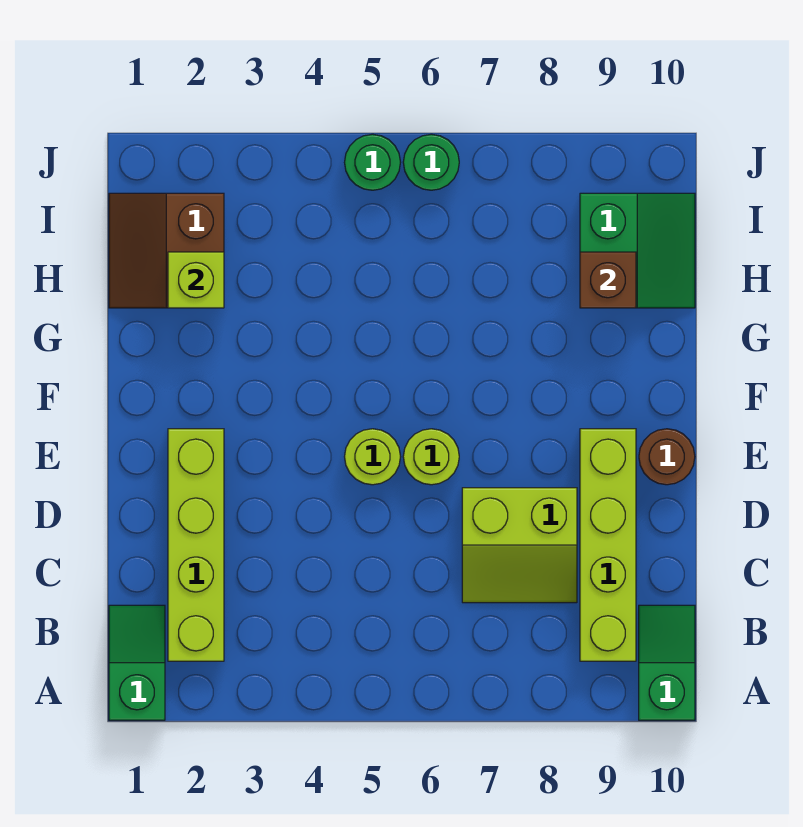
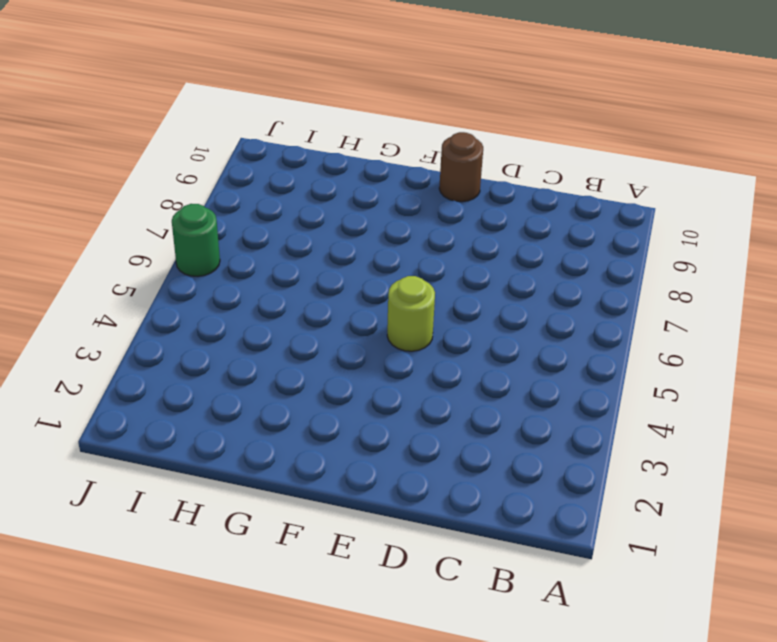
none -> green slope A1:B1 level 1 top A
none -> green slope A10:B10 level 1 top A
none -> lime brick B2:E2 level 1

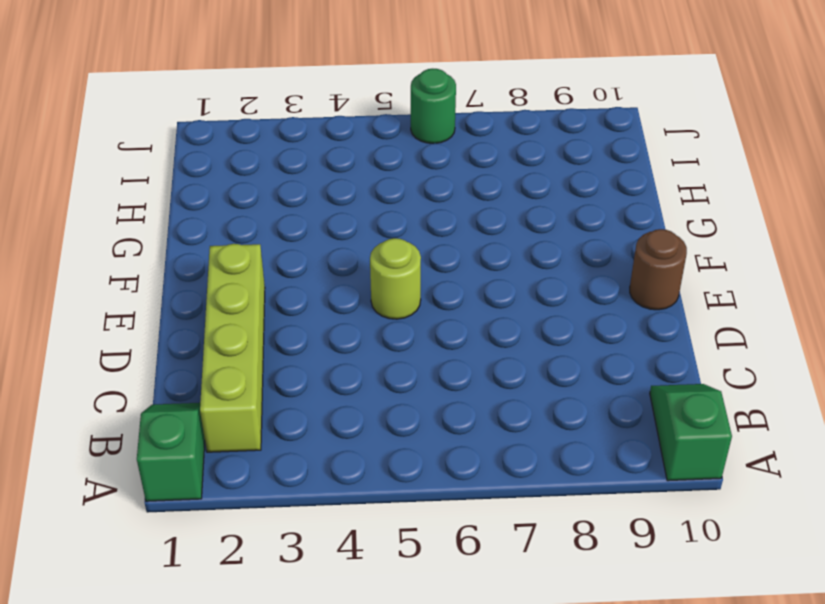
none -> lime brick B9:E9 level 1
none -> lime slope C7:D8 level 1 top D
none -> lime round brick E6 level 1

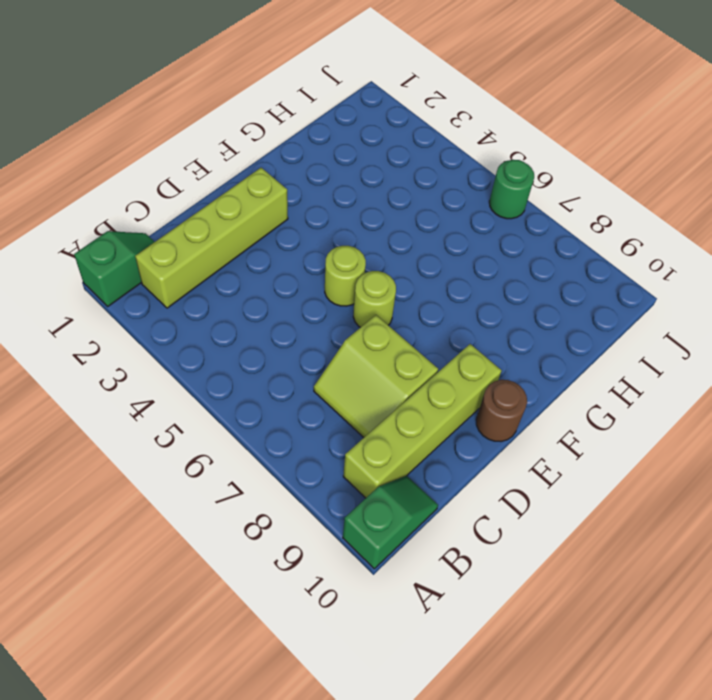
none -> brown slope H1:I2 level 1 top 2
none -> green slope H9:I10 level 1 top 9
none -> green round brick J5 level 1

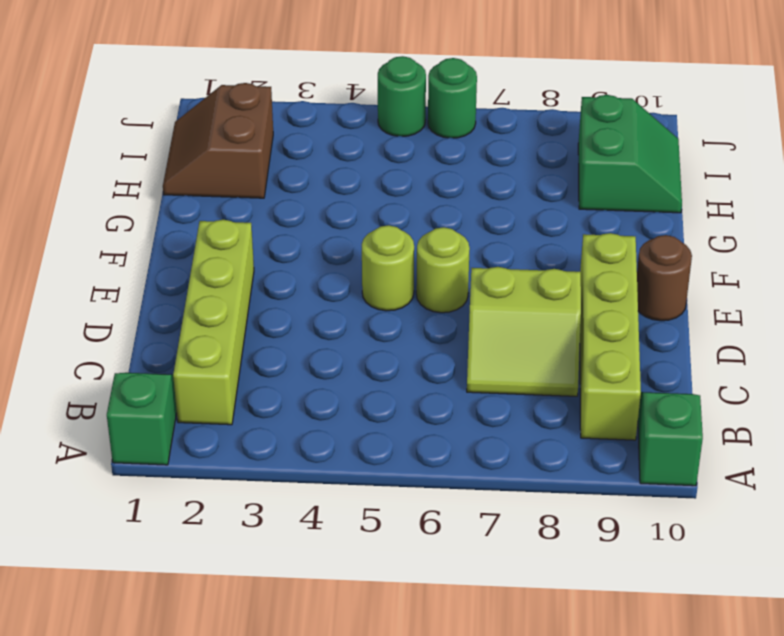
none -> lime brick H2 level 2
none -> brown brick H9 level 2

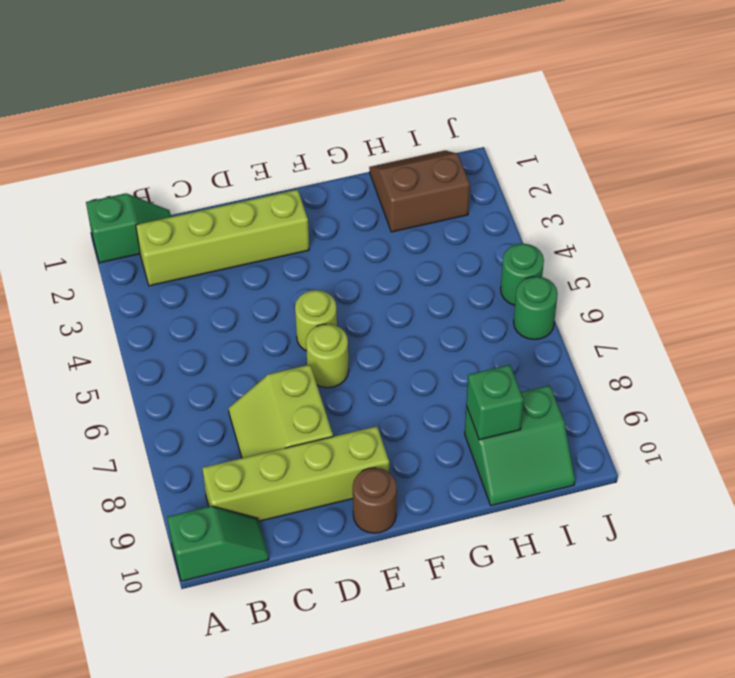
green brick H9 level 2 -> brown brick H9 level 2
none -> lime brick H2 level 2

